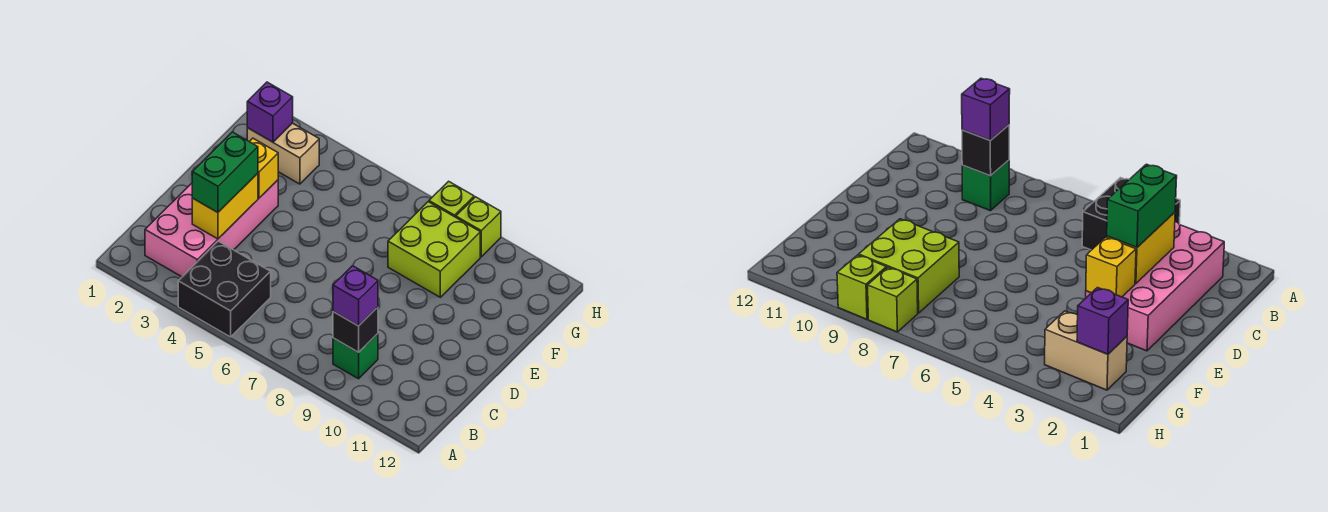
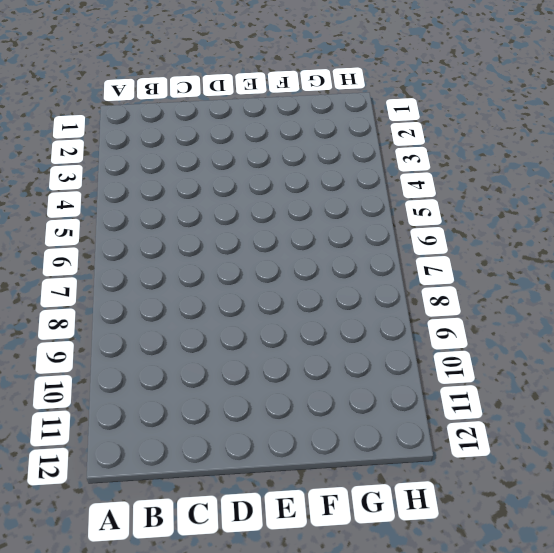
none -> black brick A4:B5 level 1
none -> pink brick B2:E3 level 1
none -> green brick B9 level 1

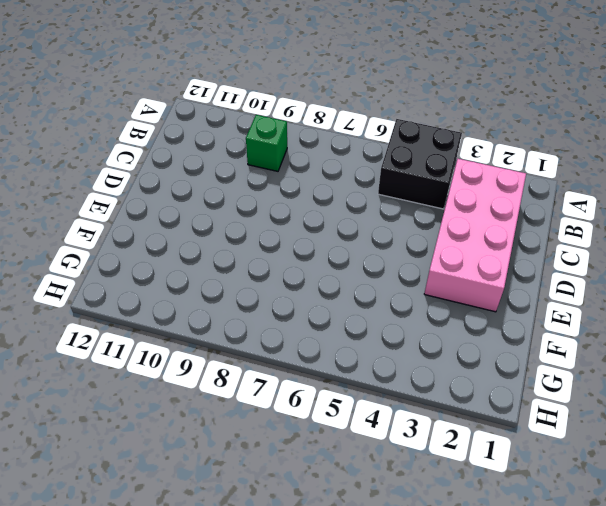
none -> lime brick F8:G9 level 1
none -> tan brick G2:G3 level 1
none -> lime brick H8 level 1

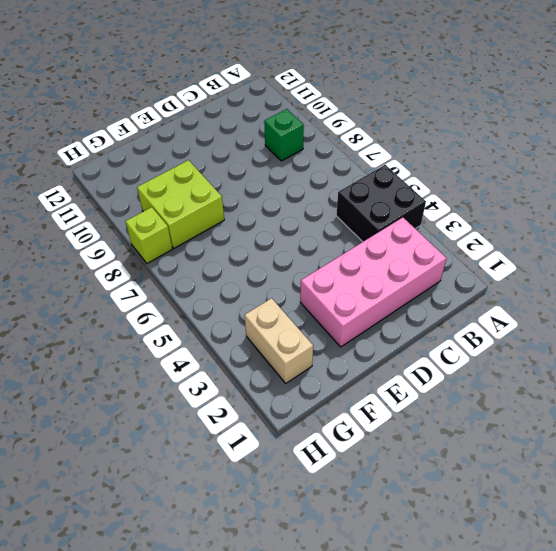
none -> lime brick H9 level 1
none -> black brick B9 level 2
none -> yellow brick C3:D3 level 2

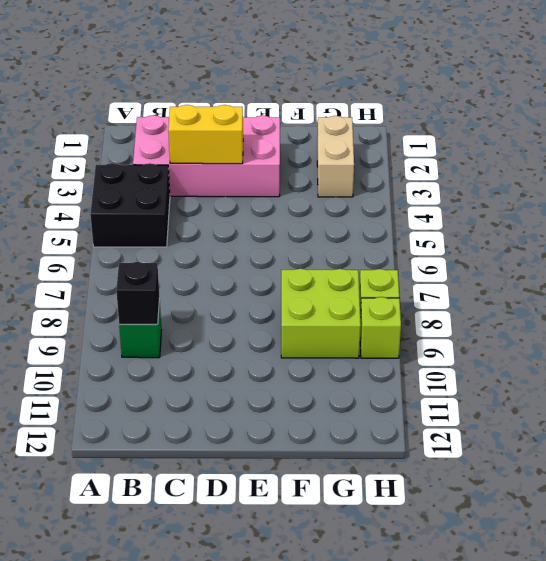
none -> yellow brick E3 level 2
none -> purple brick G2 level 2
none -> purple brick B9 level 3

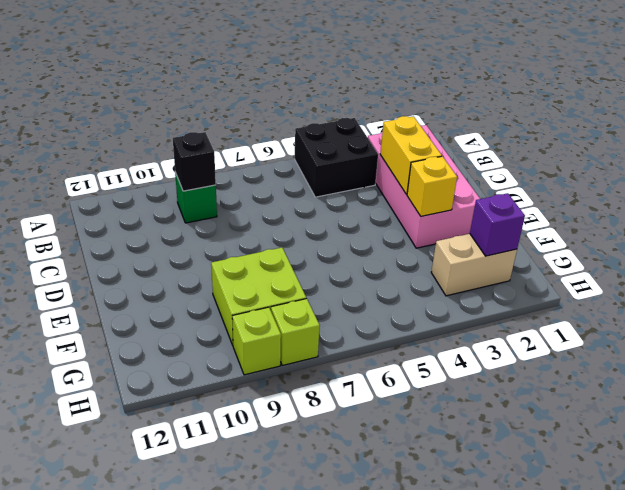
none -> purple brick B9 level 3
none -> green brick C3:D3 level 3

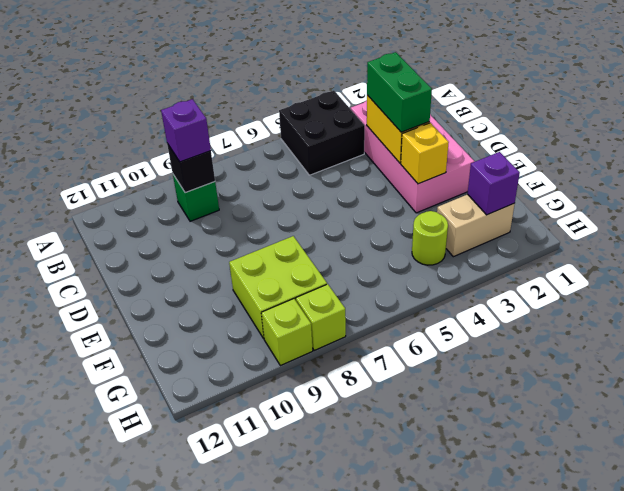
lime round brick G4 level 1 -> none

